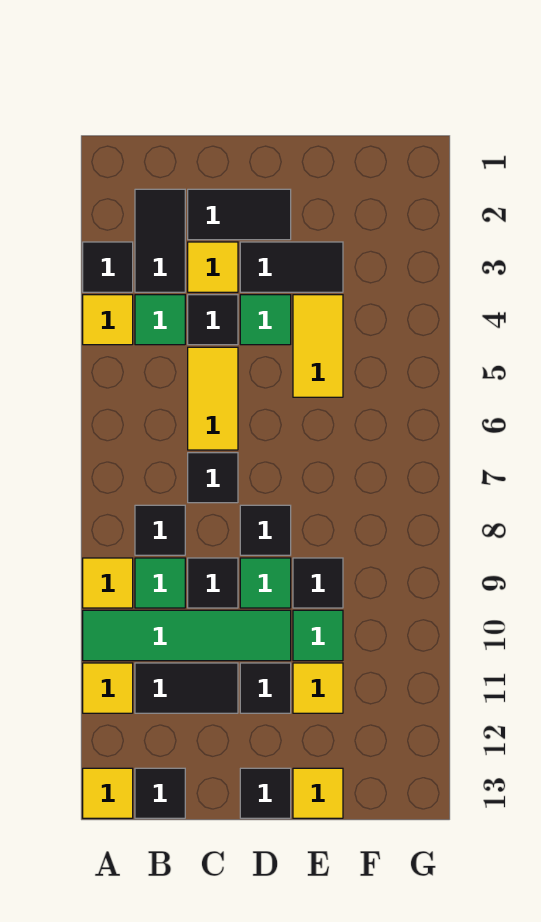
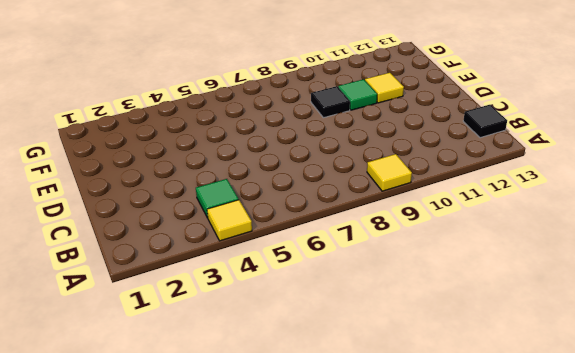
none -> black tile A3 level 1
none -> green tile A10:D10 level 1
none -> yellow tile A11 level 1

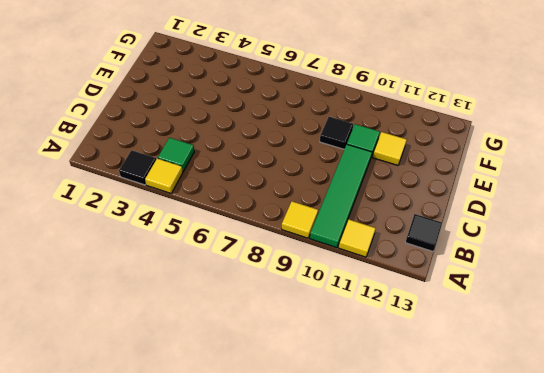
none -> yellow tile A13 level 1
none -> black tile B2:B3 level 1
none -> black tile B8 level 1

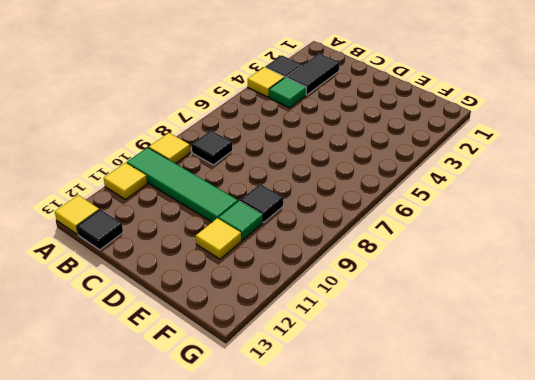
none -> green tile B9 level 1
none -> black tile B11:C11 level 1
none -> black tile C2:D2 level 1

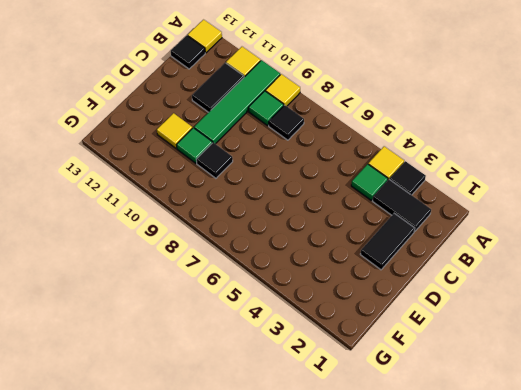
none -> yellow tile C3 level 1
none -> black tile C4 level 1
none -> yellow tile C5:C6 level 1

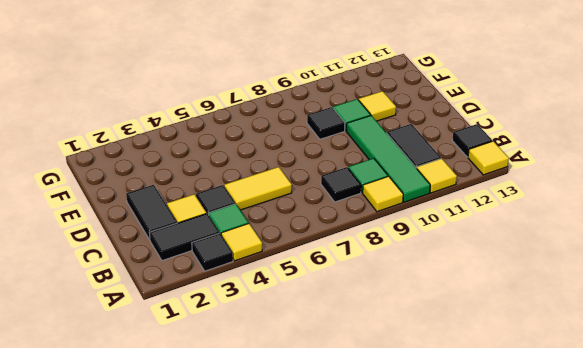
none -> black tile C7 level 1
none -> black tile C9 level 1
none -> black tile D3:E3 level 1

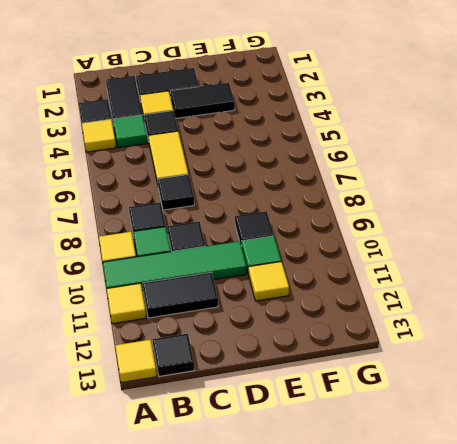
none -> green tile D4 level 1
none -> black tile D8 level 1
none -> green tile D9 level 1

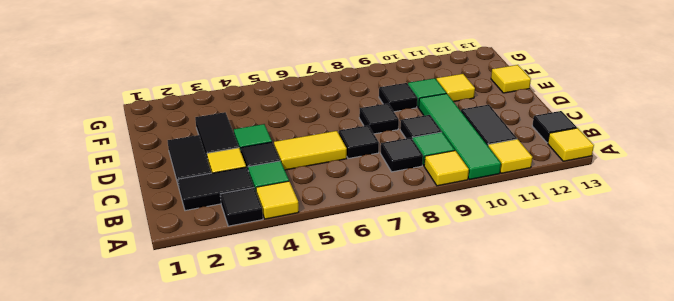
none -> green tile D9 level 1
none -> black tile D11 level 1
none -> black tile D13 level 1

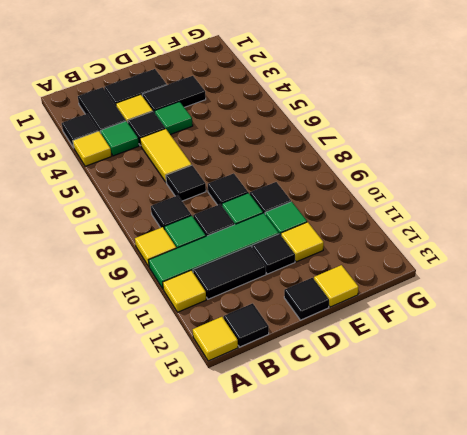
none -> yellow tile E4:E5 level 1

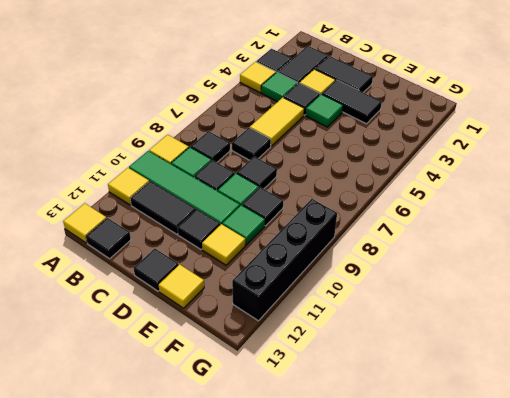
black brick G9:G12 level 1 -> none
none -> yellow tile E4:E5 level 1

